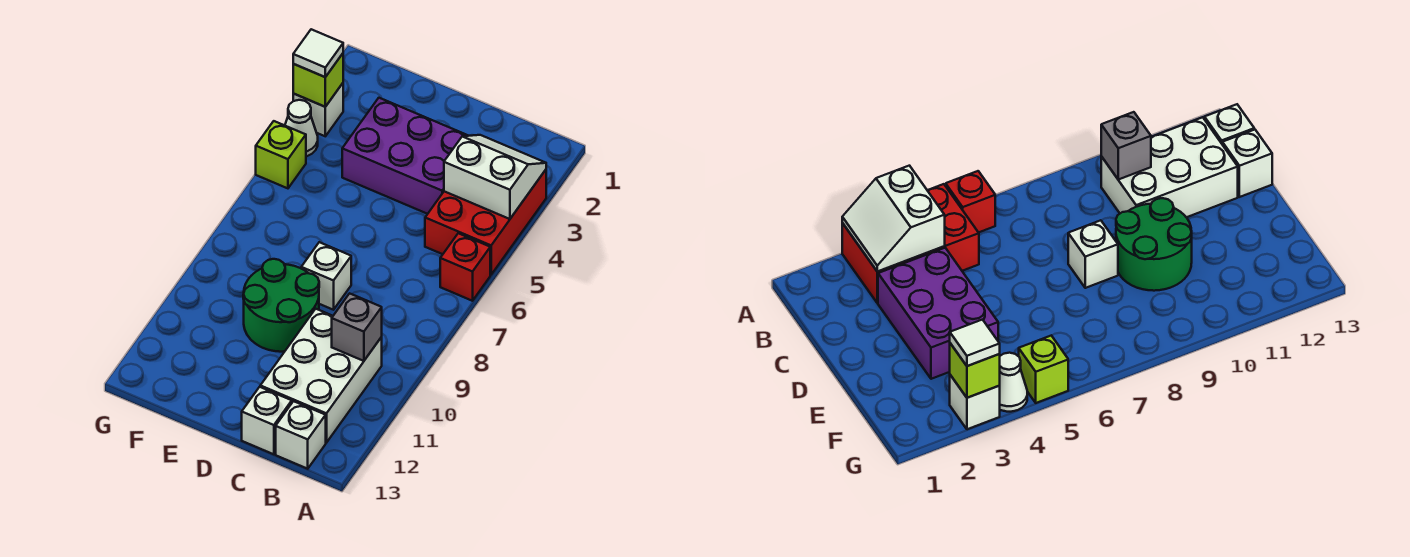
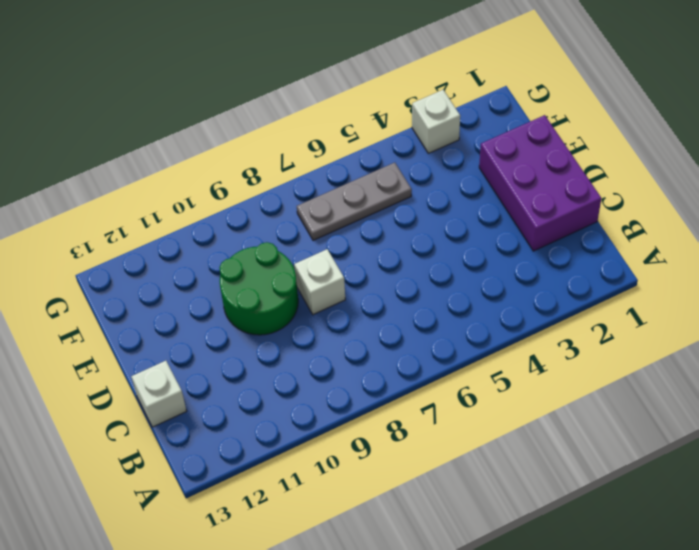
purple brick C1:E2 level 1 -> purple brick C3:E4 level 1
grey plate F5:F7 level 1 -> none
none -> red brick A3:B5 level 1
none -> red brick A6 level 1
none -> white brick B10:C12 level 1

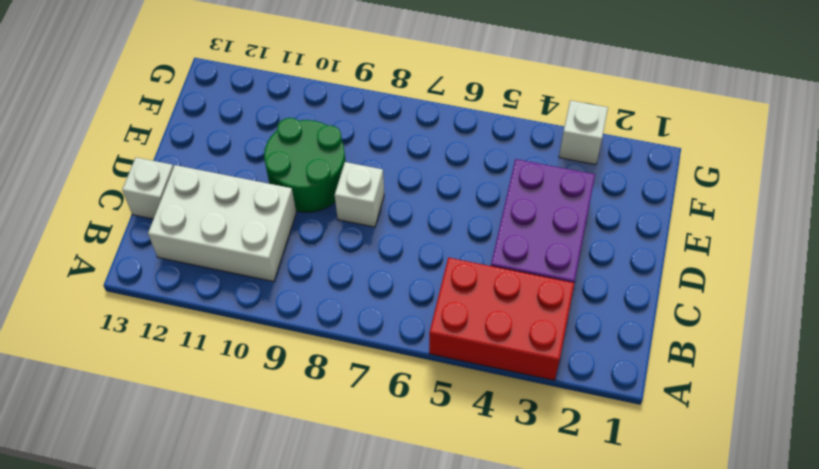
none -> red brick A6 level 1
none -> white brick B13 level 1
none -> white cone G4 level 1

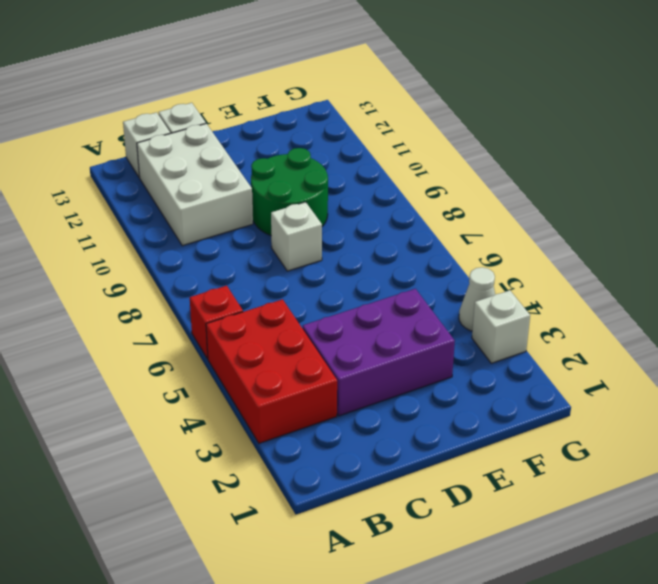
none -> lime brick G5 level 1
none -> white slope A3:B4 level 2 top 4
none -> grey brick B10 level 2

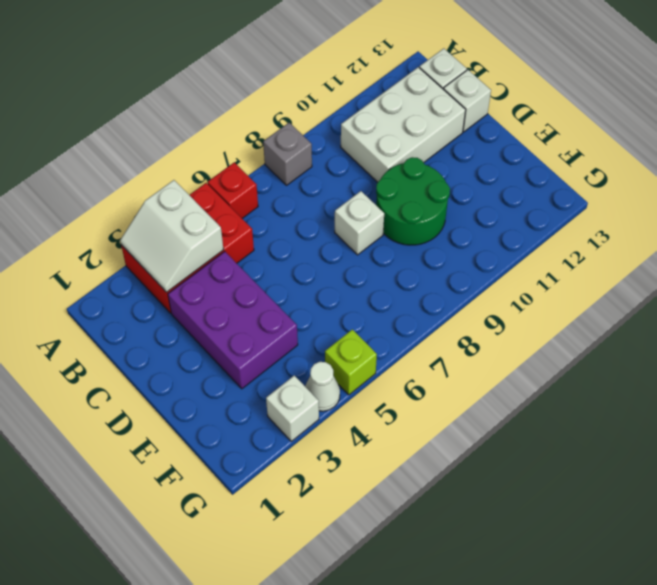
grey brick A8 level 1 -> grey brick B10 level 2
none -> lime brick G3 level 2
none -> white tile G3 level 3

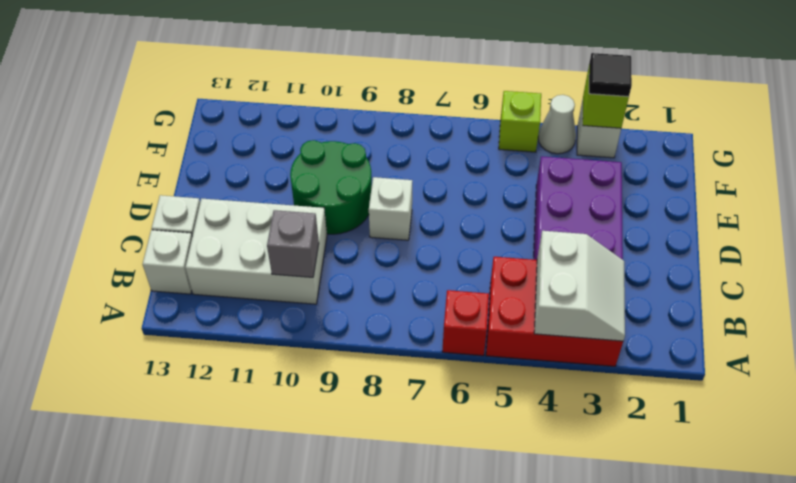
black tile G3 level 3 -> white tile G3 level 3

